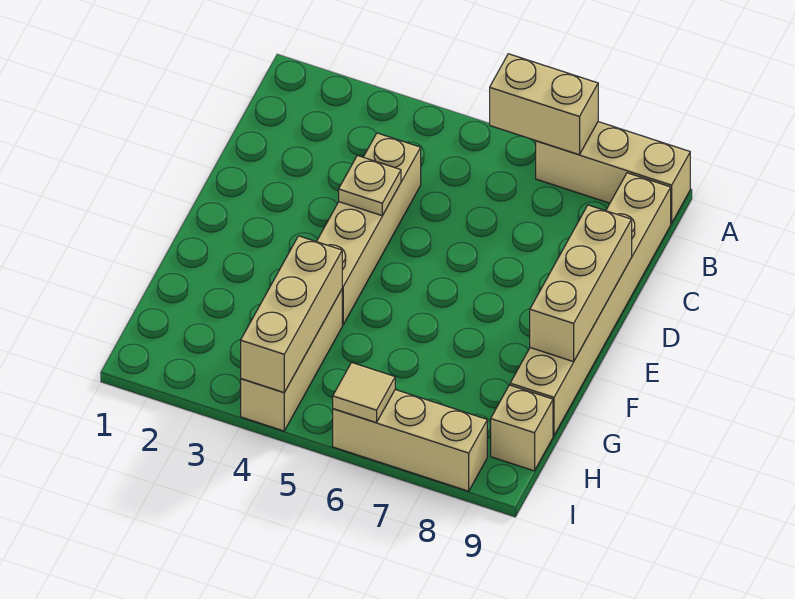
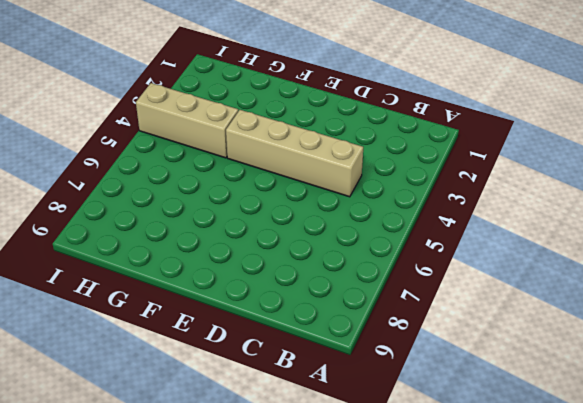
none -> tan brick A7:A9 level 1
none -> tan brick B9:G9 level 1

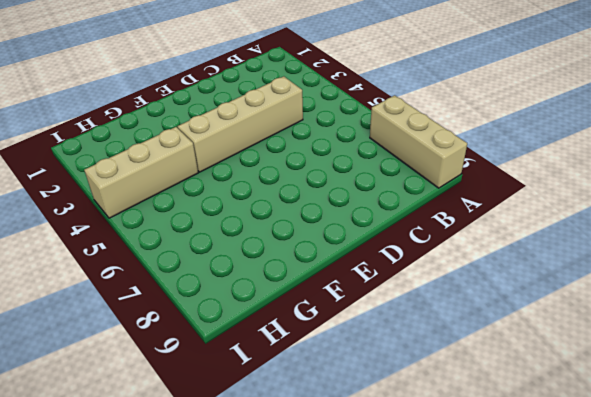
none -> tan brick B9:G9 level 1
none -> tan brick H9 level 1

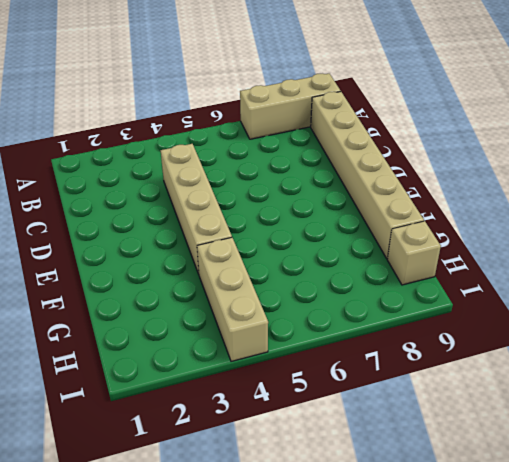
none -> tan brick I6:I8 level 1
none -> tan brick A6:A7 level 2

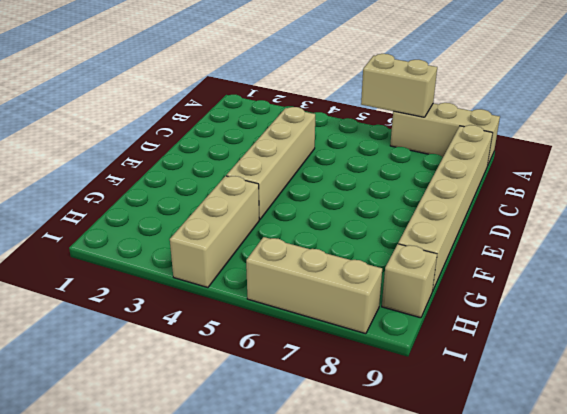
none -> tan plate D4 level 2
none -> tan brick D9:F9 level 2

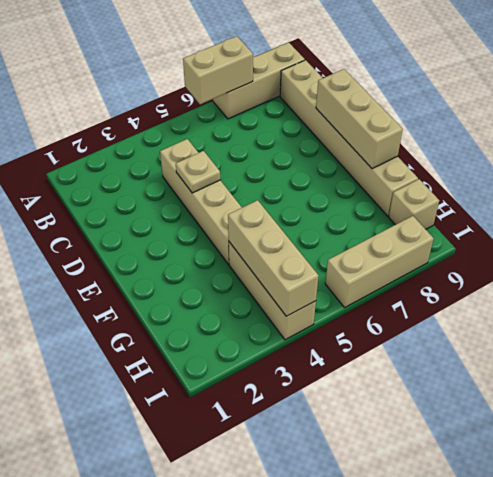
none -> tan tile I6 level 2

